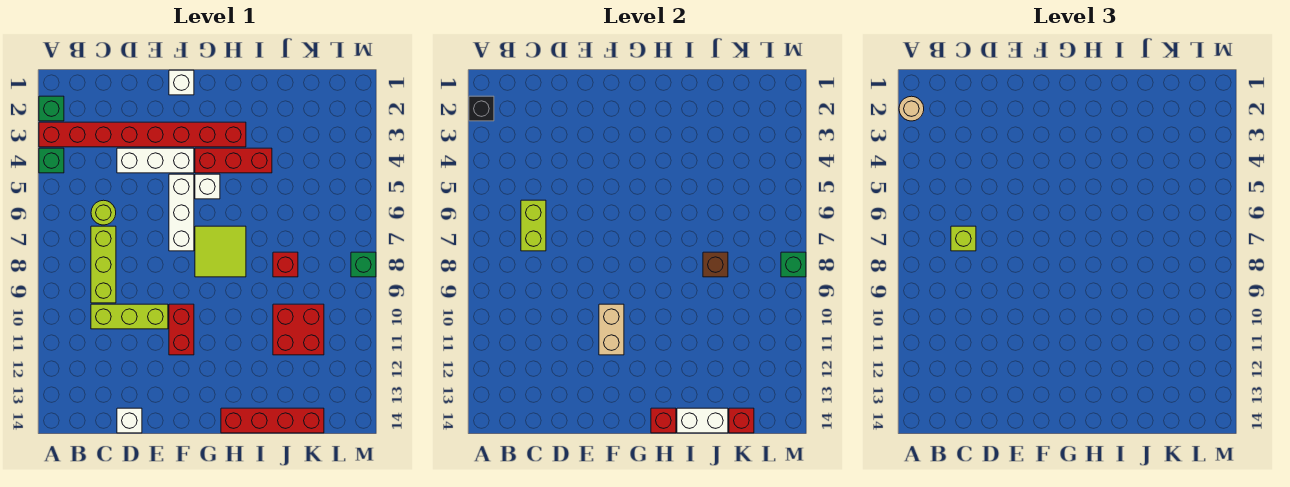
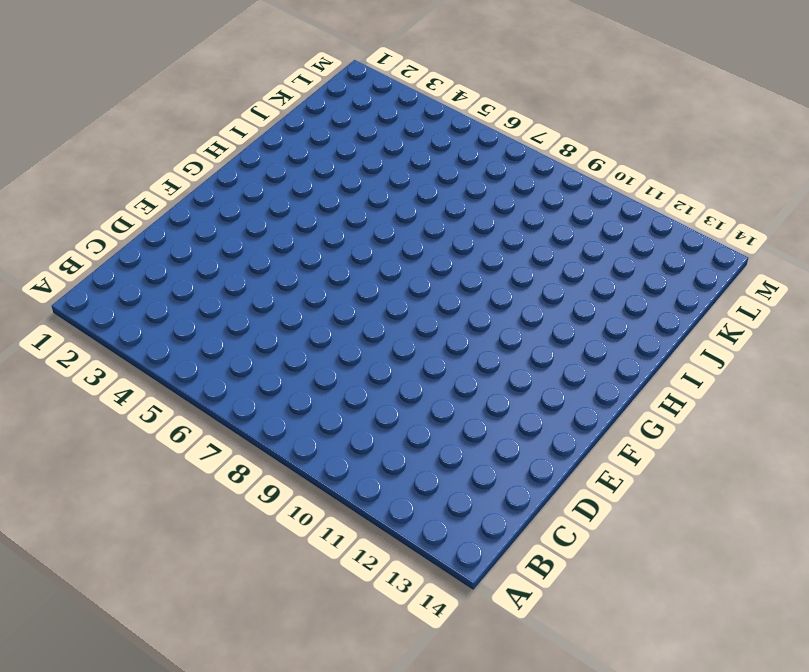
none -> green brick A2 level 1
none -> red brick A3:H3 level 1
none -> green brick A4 level 1

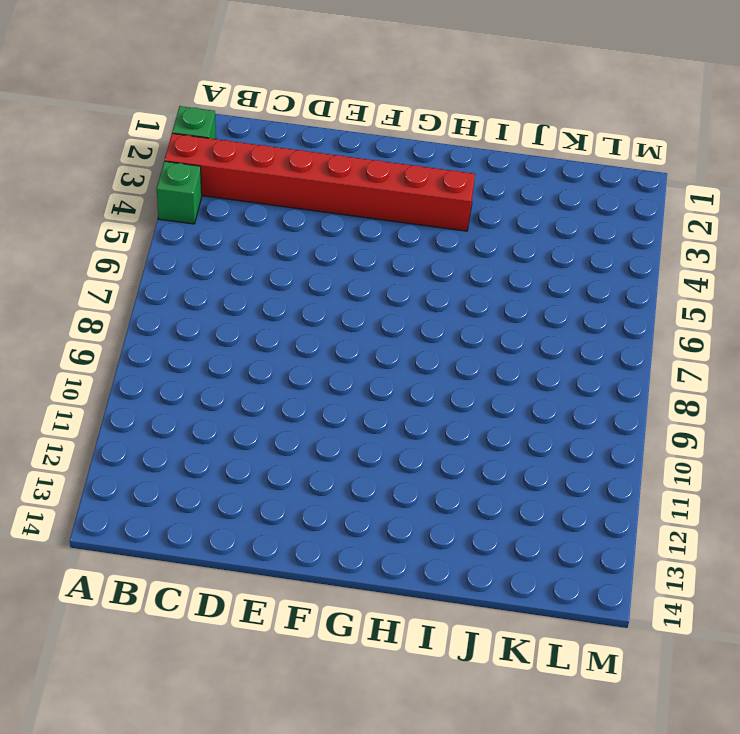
none -> lime round brick C6 level 1
none -> lime brick C7:C9 level 1
none -> lime brick C10:E10 level 1

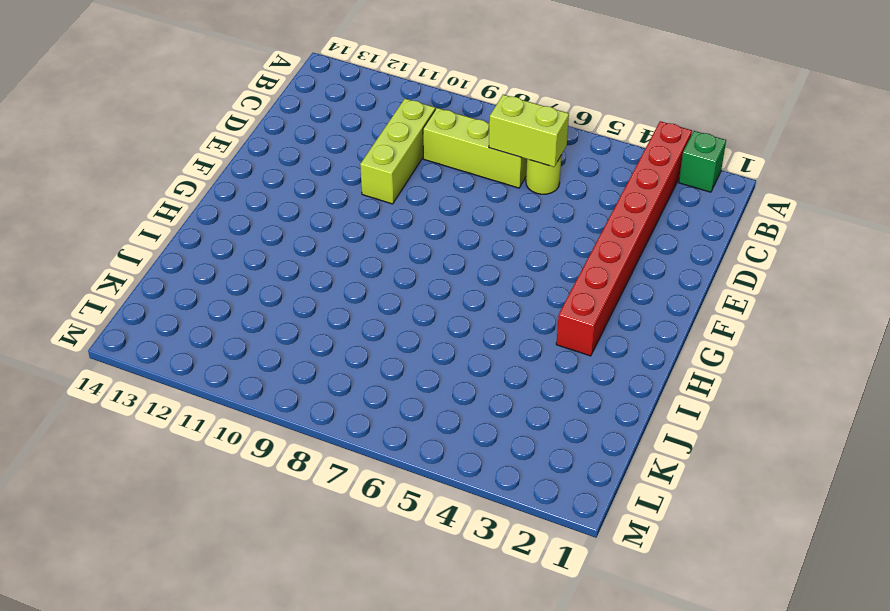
none -> green brick A4 level 1
none -> white brick D4:F4 level 1
none -> white brick D14 level 1

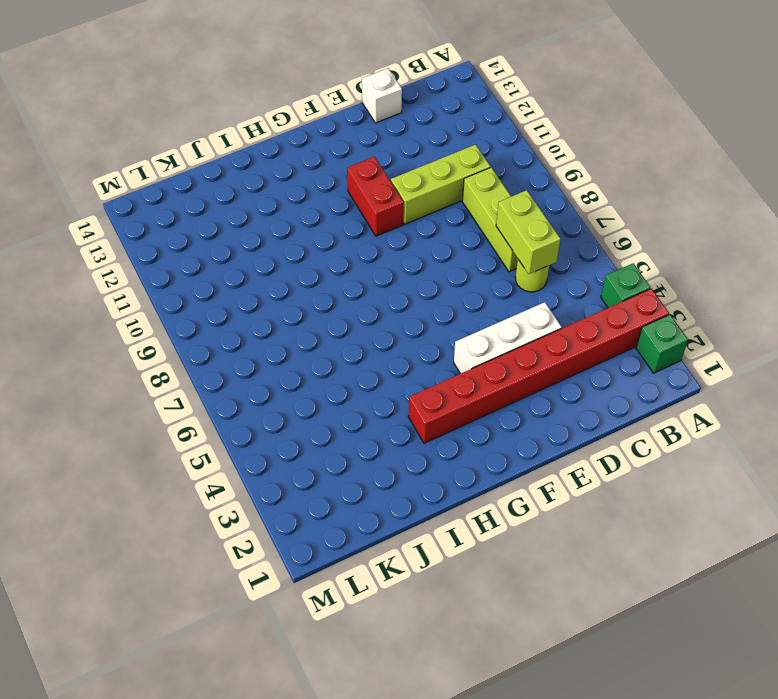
none -> white brick F1 level 1
none -> white brick F5:F7 level 1
none -> red brick G4:I4 level 1

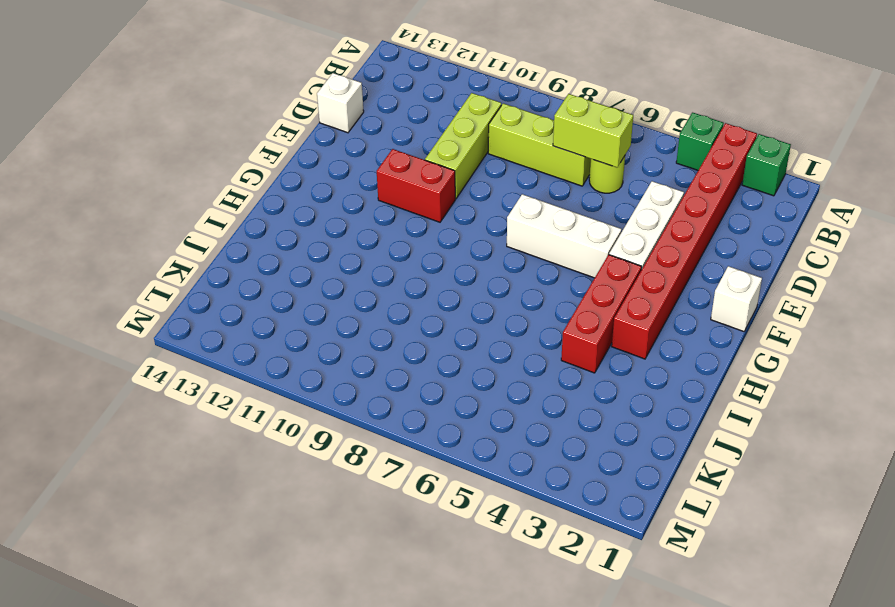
none -> white brick G5 level 1
none -> lime tile G7:H8 level 1
none -> red brick H14:K14 level 1

